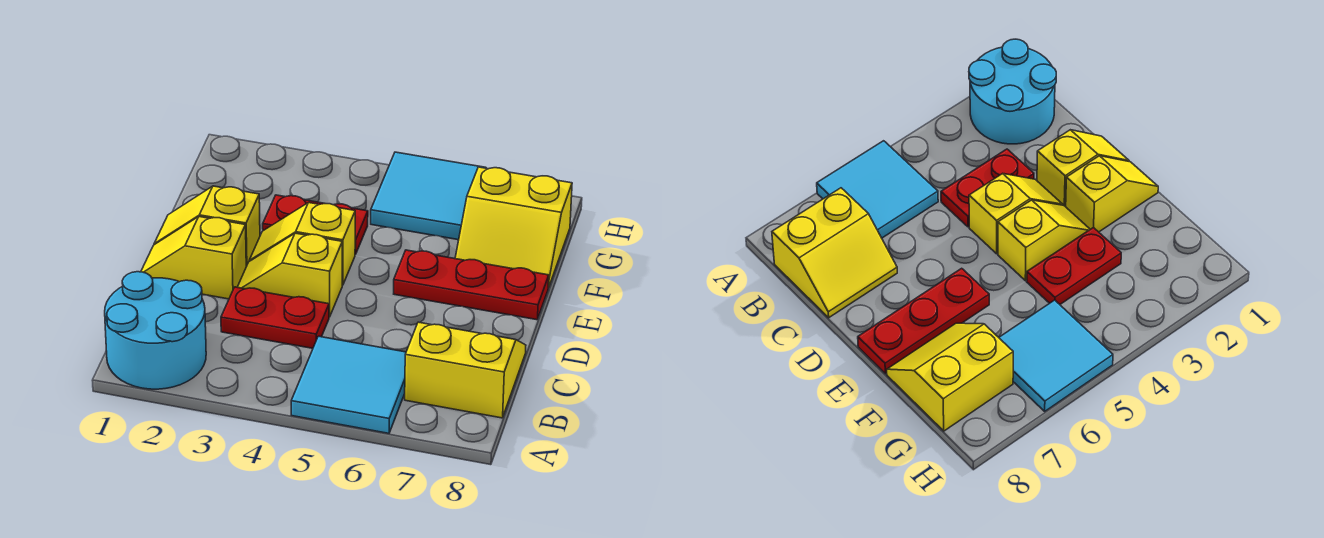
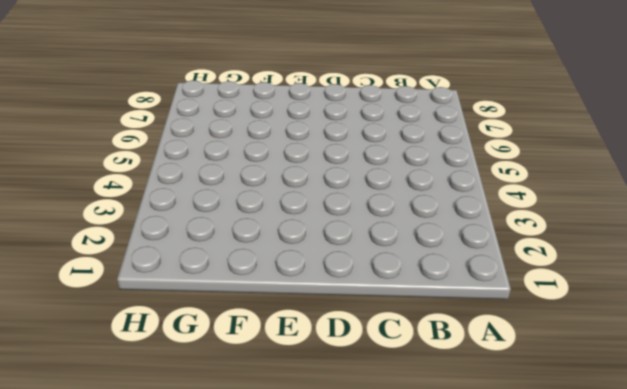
none -> cyan round brick A1:B2 level 1
none -> cyan tile A5:B6 level 1
none -> yellow slope B7:C8 level 1 top B

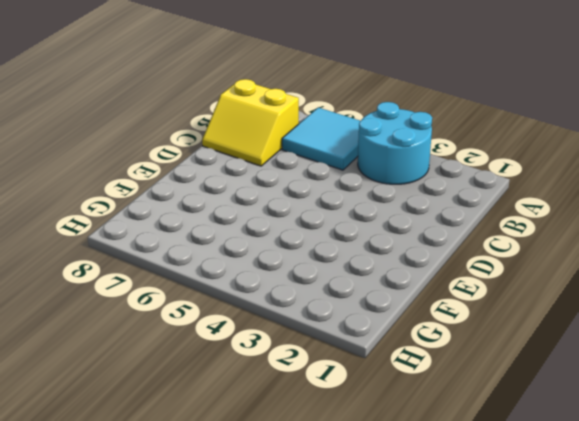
cyan round brick A3:B4 level 1 -> cyan round brick A1:B2 level 1
none -> red plate C3:C4 level 1
none -> yellow slope D1:D2 level 1 top 2
none -> yellow slope D3:D4 level 1 top 4

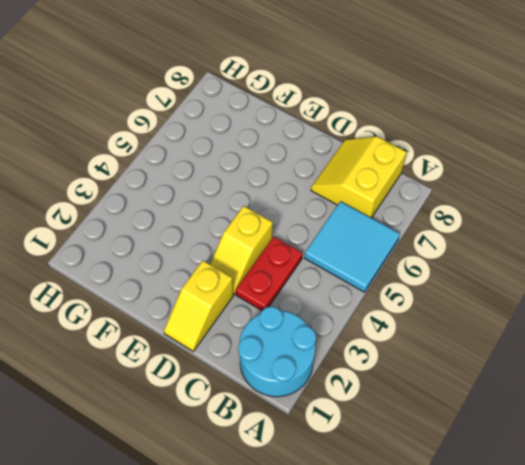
none -> yellow slope E1:E2 level 1 top 2
none -> yellow slope E3:E4 level 1 top 4
none -> red plate E6:E8 level 1

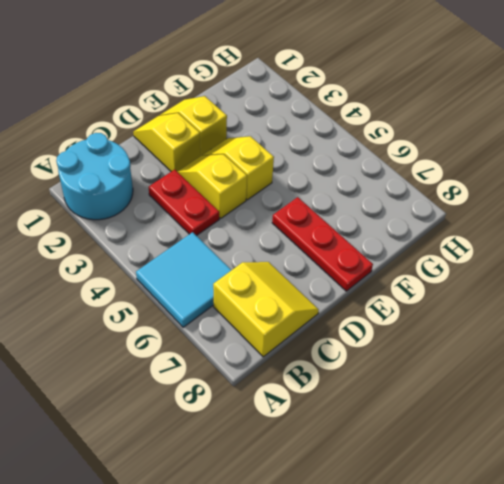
none -> red plate F3:F4 level 1
none -> yellow slope F7:G8 level 1 top G
none -> cyan tile G5:H6 level 1

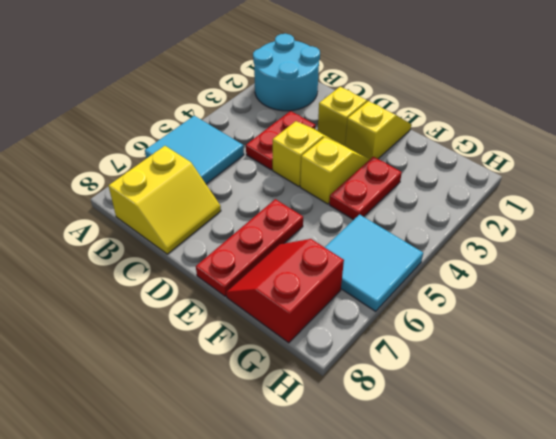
red slope F7:G8 level 1 top G -> yellow slope F7:G8 level 1 top G

